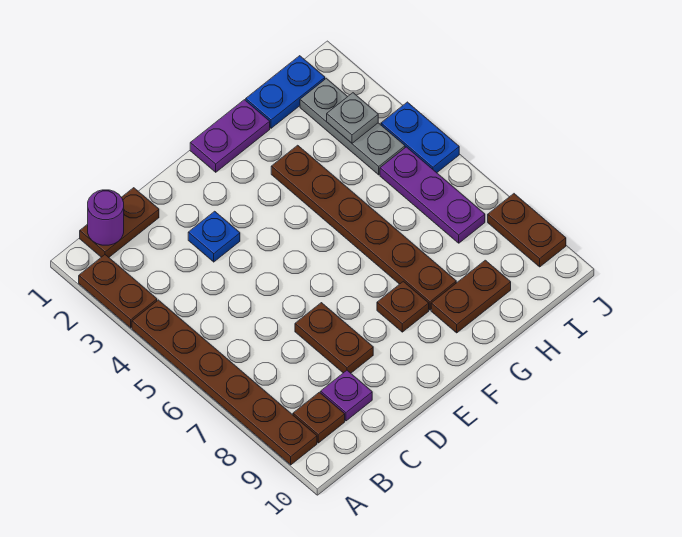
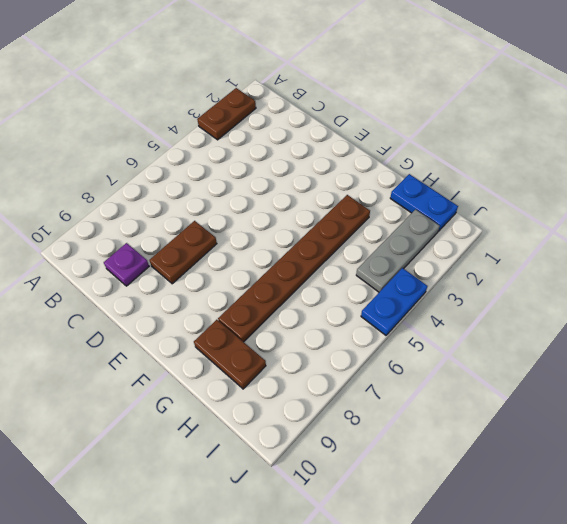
none -> brown plate A4:A9 level 1
none -> brown plate B1:C1 level 1
none -> brown plate B9 level 1

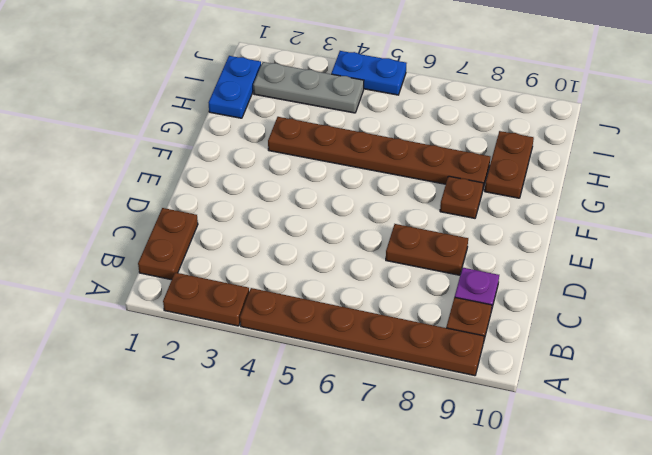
none -> blue plate D3 level 1
none -> purple plate F1:G1 level 1
none -> purple plate I5:I7 level 1

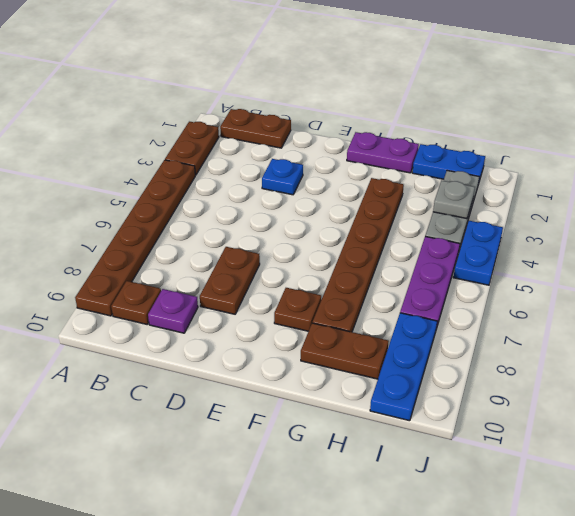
blue plate I8:I10 level 1 -> none
none -> brown plate J8:J9 level 1
none -> purple round brick B1 level 2

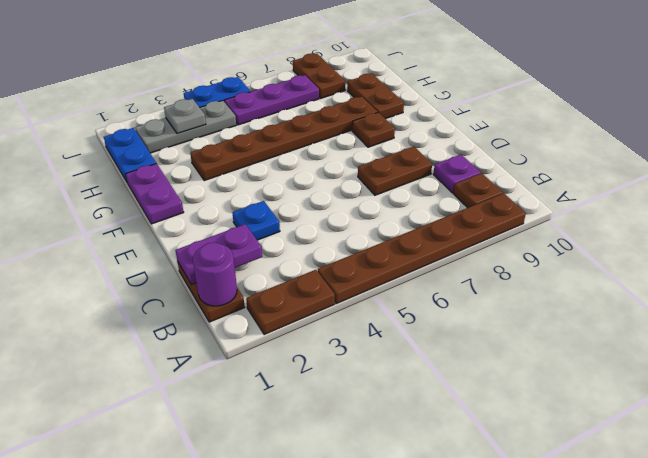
purple plate C1:C2 level 2 -> none
brown plate I8:J8 level 1 -> brown plate J8:J9 level 1

